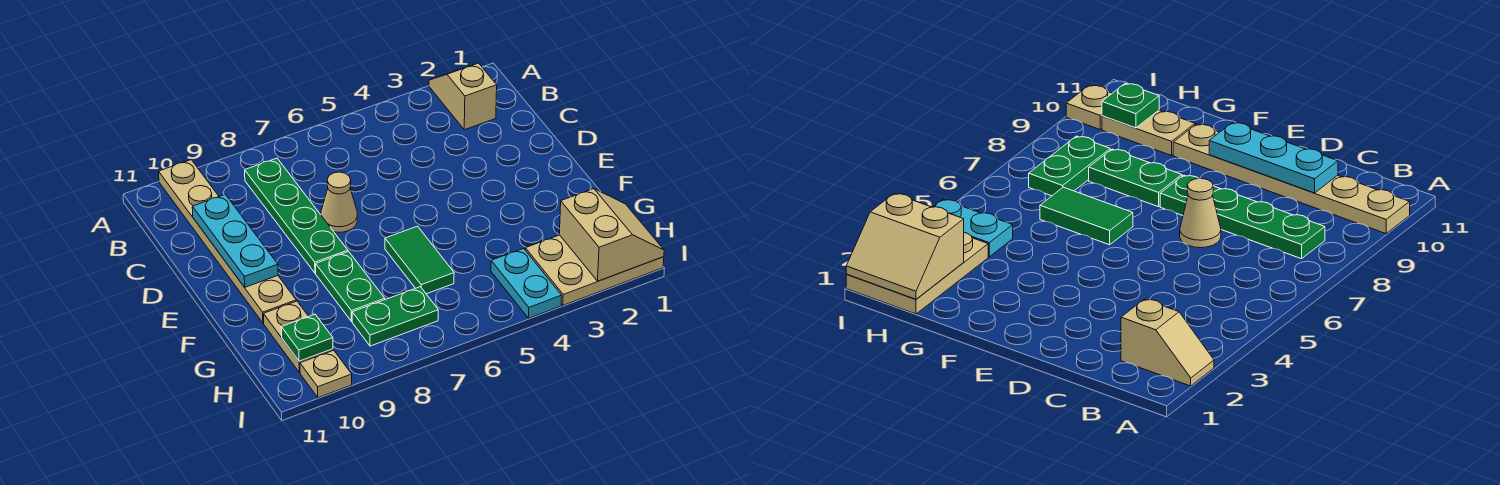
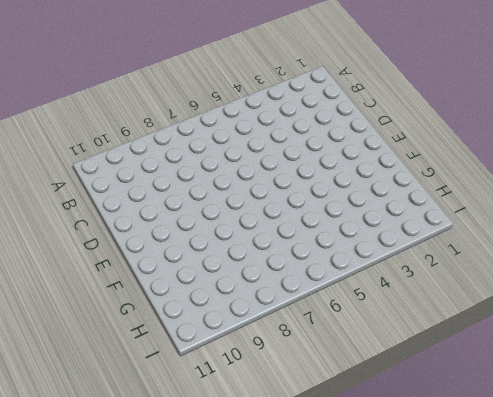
none -> tan slope A2:B2 level 1 top B
none -> tan plate A10:F10 level 1
none -> green plate B8:E8 level 1

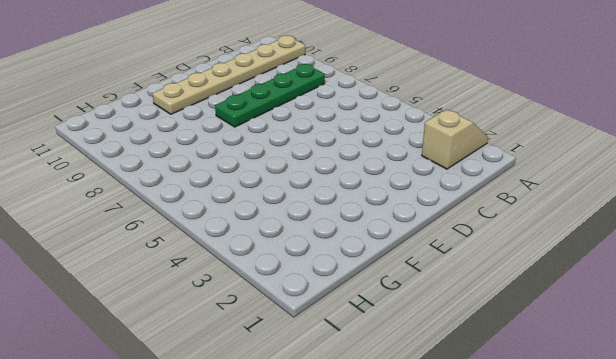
none -> tan cone D7 level 1
none -> green tile F6:G6 level 1
none -> green plate F8:G8 level 1

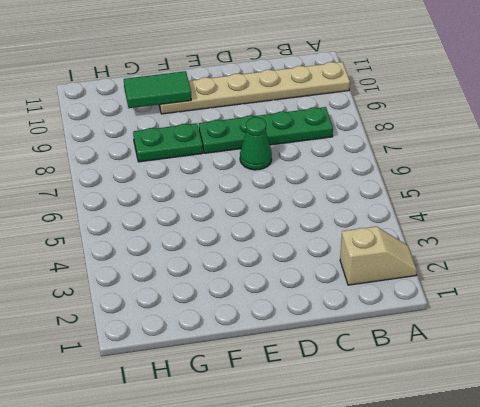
green cone D7 level 1 -> tan cone D7 level 1
green tile F10:G10 level 2 -> green tile F6:G6 level 1
none -> tan plate G10:H10 level 1
none -> tan plate H1:I3 level 1
none -> cyan plate H4:I4 level 1

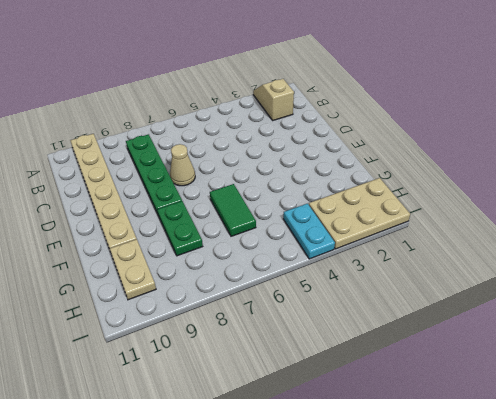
none -> green plate H7:H8 level 1
none -> tan plate I10 level 1
none -> cyan plate C10:E10 level 2

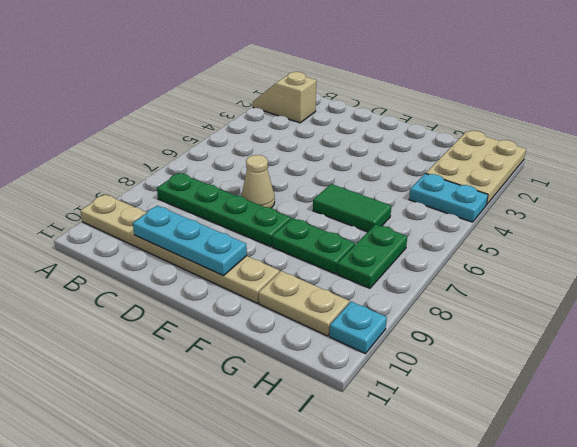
cyan plate I10 level 1 -> tan plate I10 level 1
none -> tan slope H1:I2 level 2 top 2
none -> green plate H10 level 2

